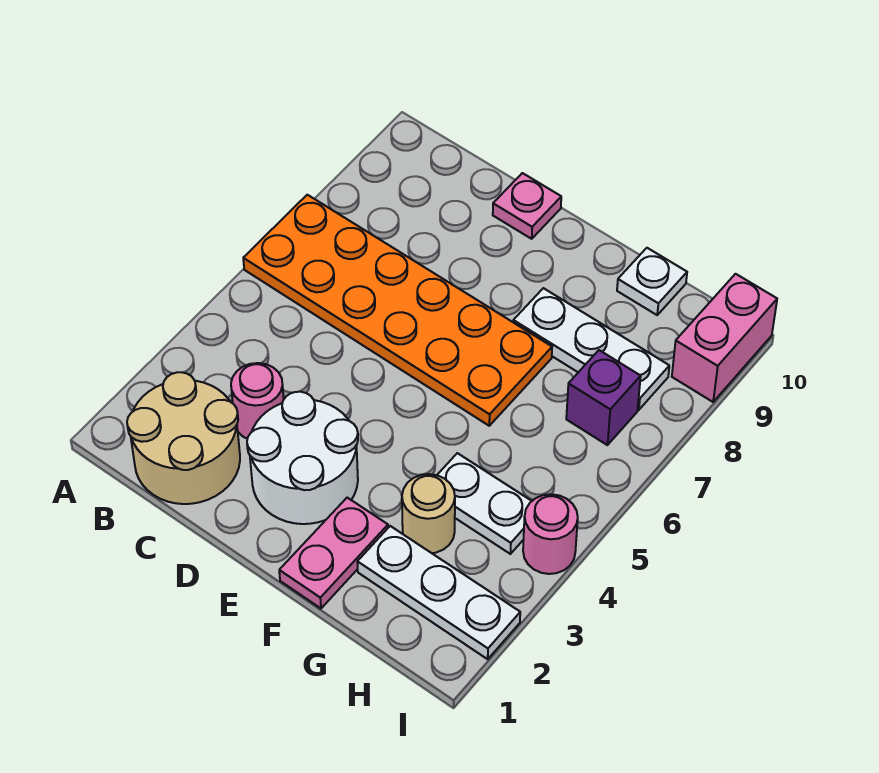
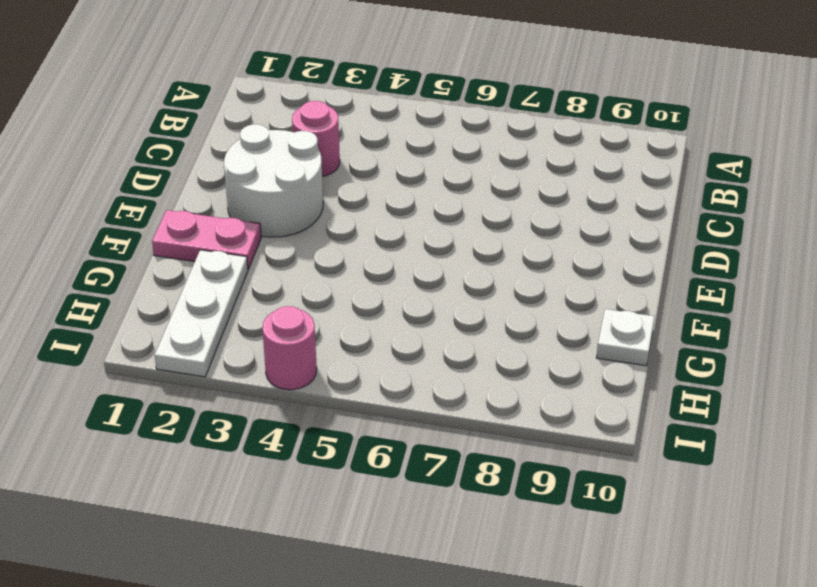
none -> orange plate A6:F7 level 1
none -> tan round brick B1:C2 level 1
none -> pink plate D10 level 1

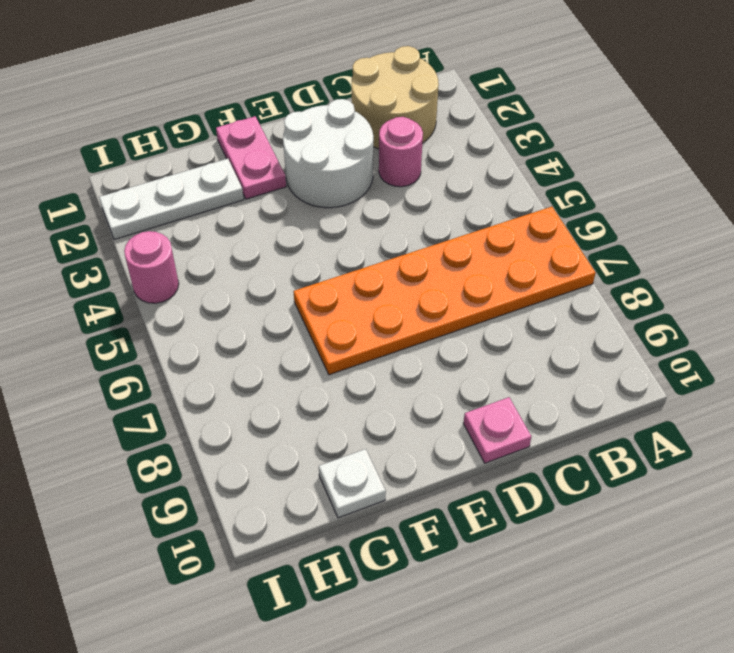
none -> white plate F8:H8 level 1
none -> tan round brick G3 level 1
none -> white plate G4:H4 level 1

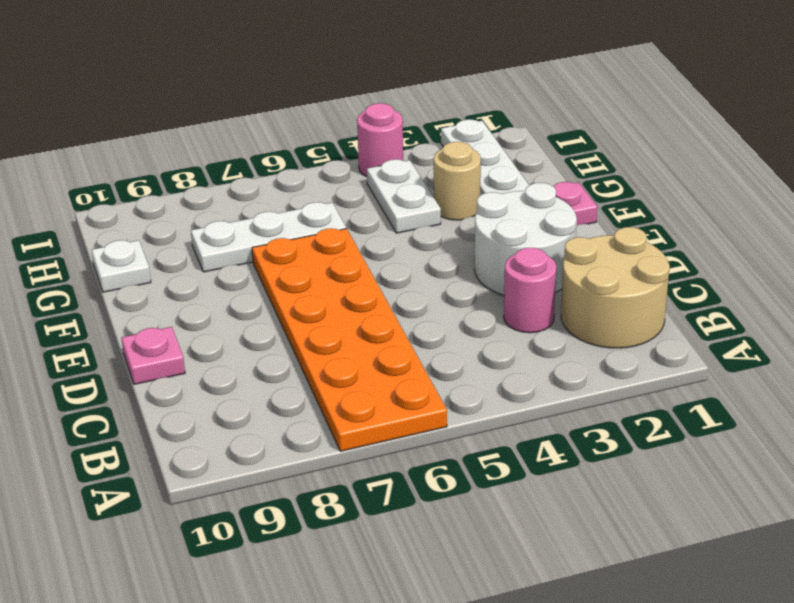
white plate G6:G8 level 1 -> white plate F8:H8 level 1
none -> purple brick H7 level 1
none -> pink brick I9:I10 level 1

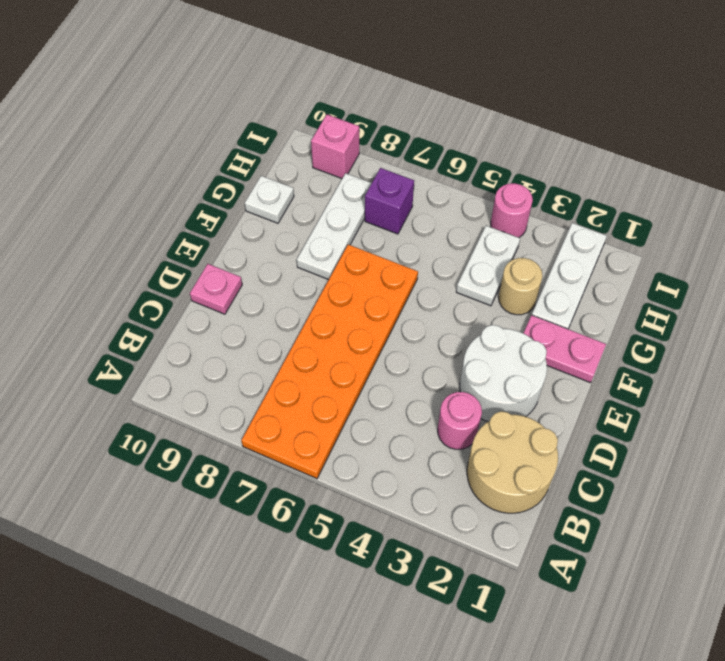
pink brick I9 level 1 -> pink brick I9:I10 level 1

